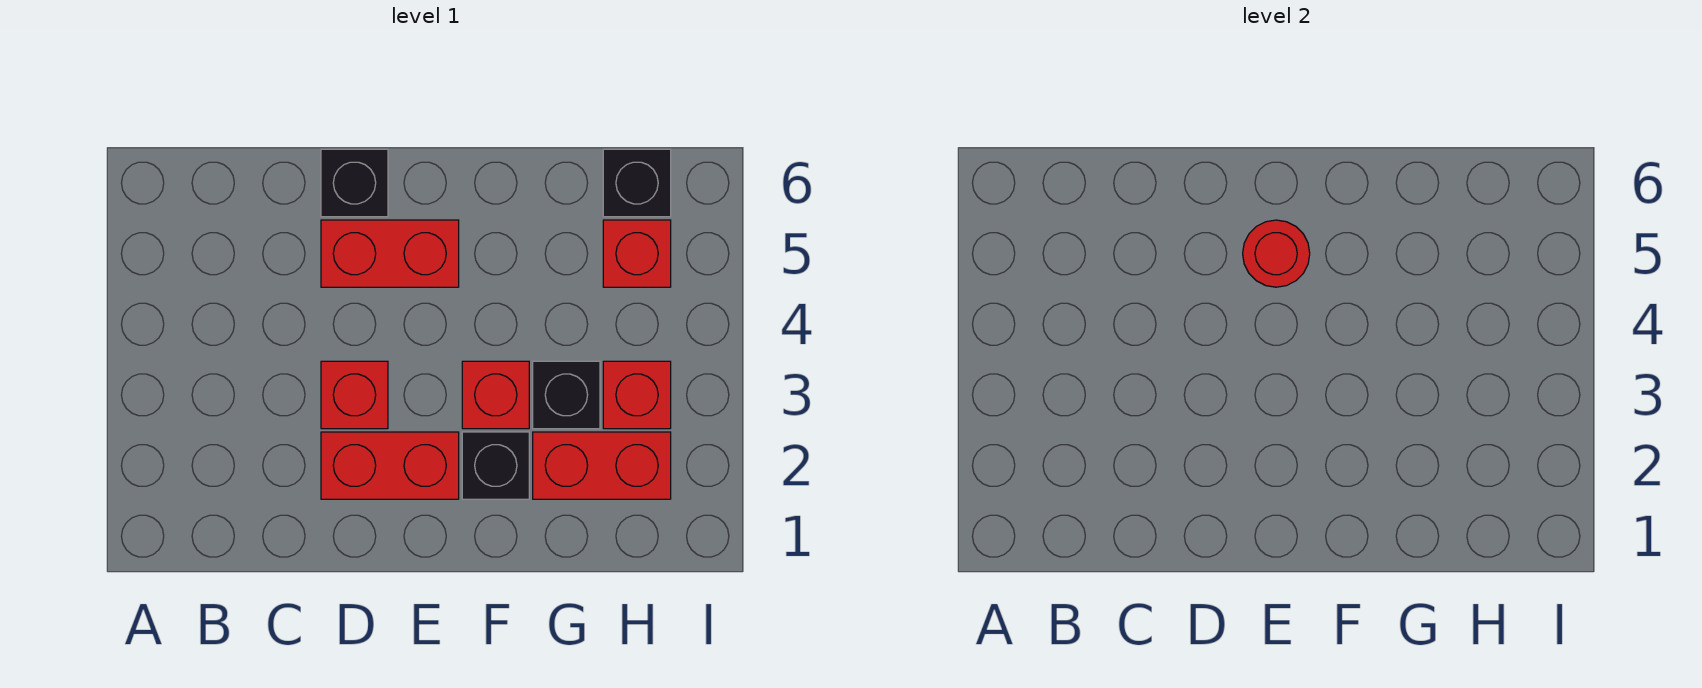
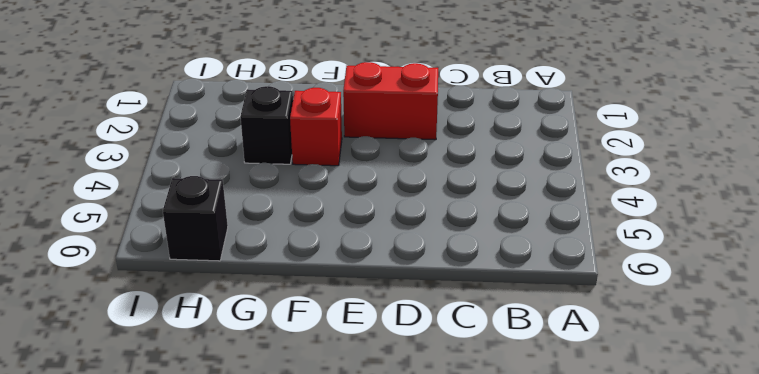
none -> red brick D3 level 1
none -> red brick D5:E5 level 1
none -> black brick D6 level 1

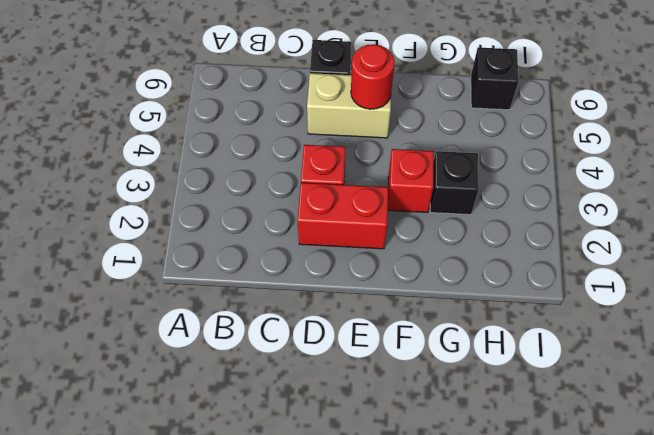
tan brick D5:E5 level 1 -> red brick D5:E5 level 1
none -> black brick F2 level 1
none -> red brick G2:H2 level 1
none -> red brick H3 level 1

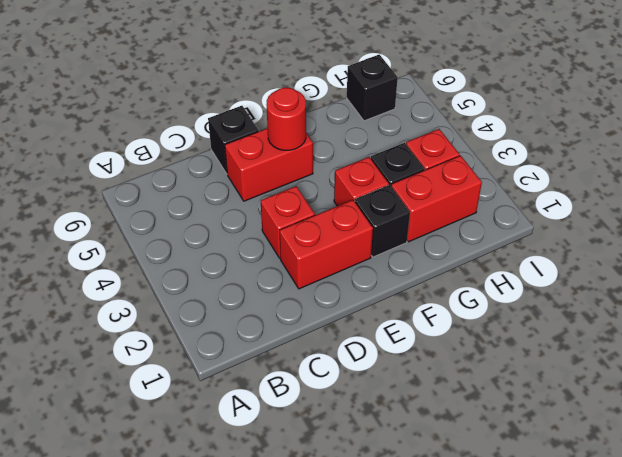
none -> red brick H5 level 1

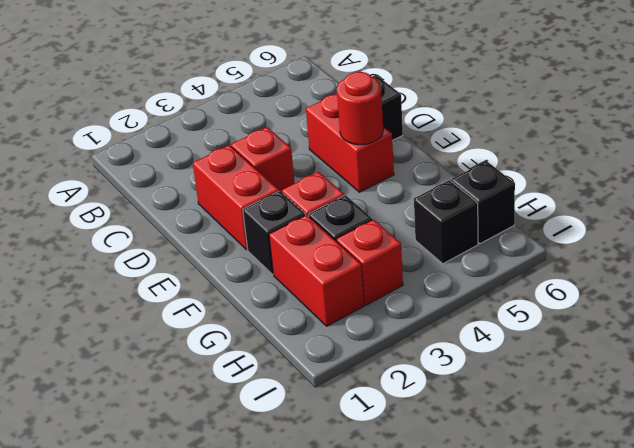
black brick H5 level 1 -> red brick H5 level 1

